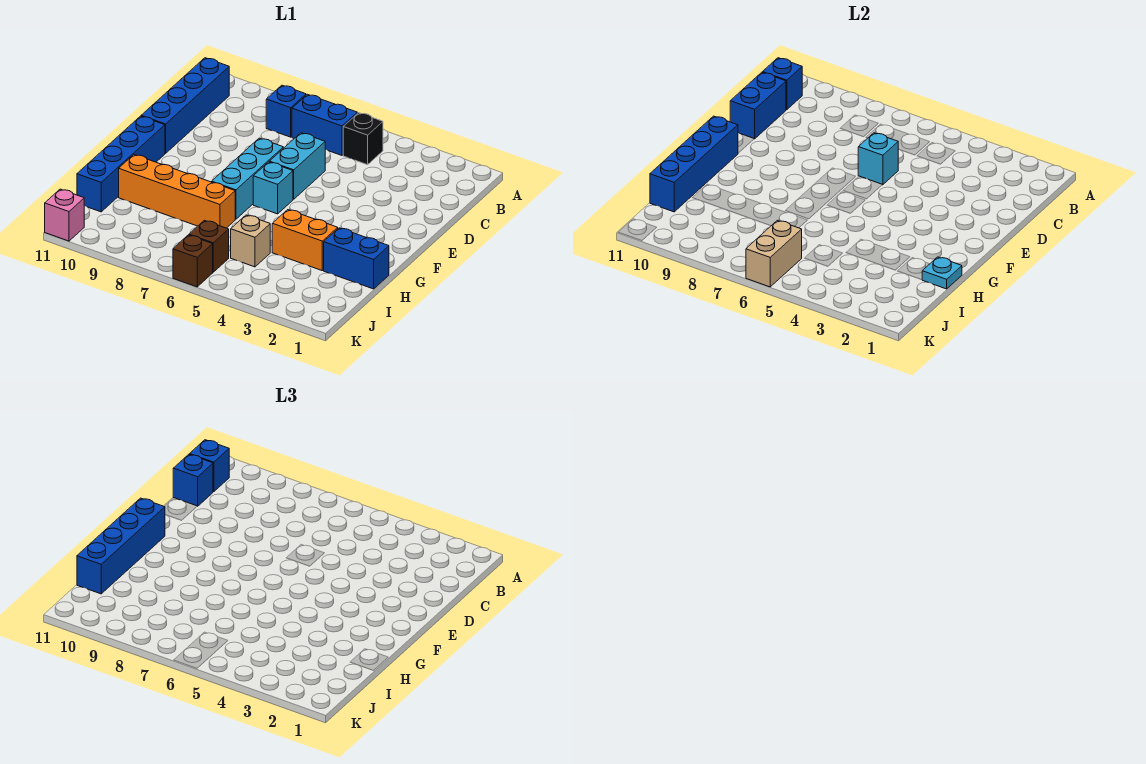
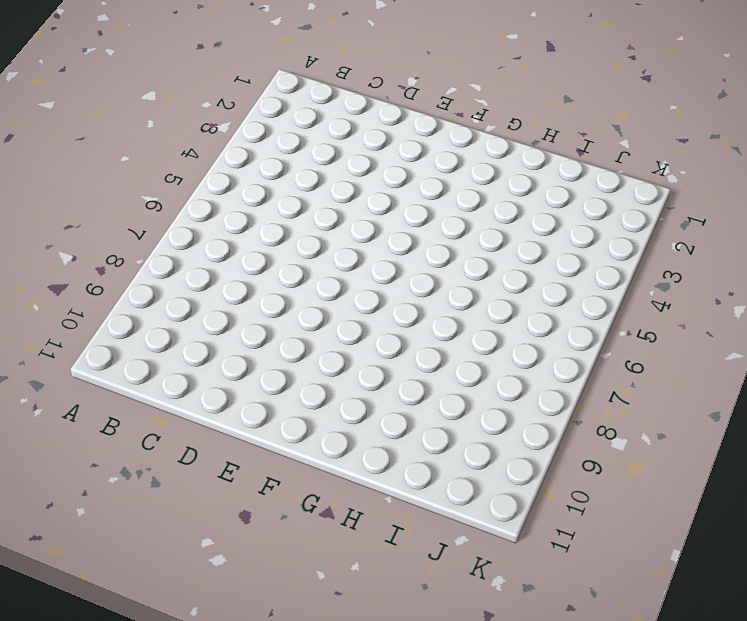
none -> black brick B5 level 1
none -> blue brick B6:B7 level 1
none -> blue brick B8 level 1

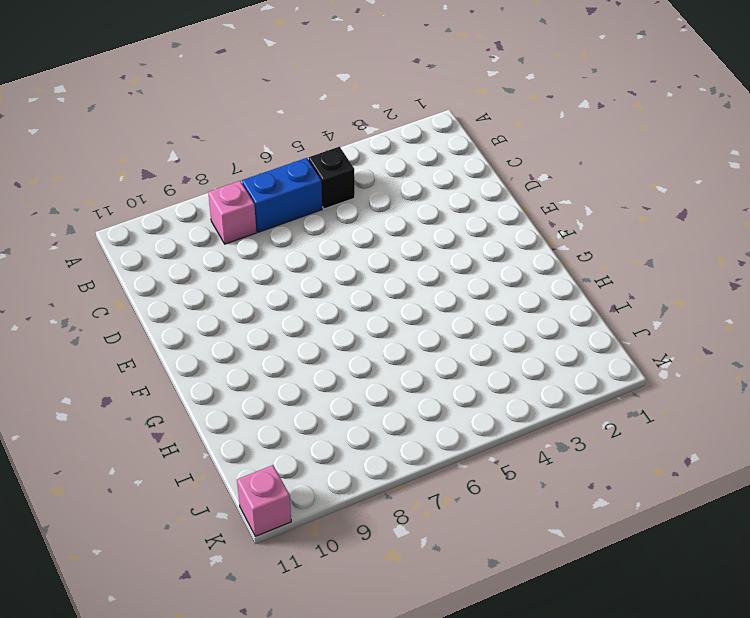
pink brick B8 level 1 -> blue brick B8 level 1
none -> blue brick B11:E11 level 1
none -> cyan brick D6:E6 level 1
none -> cyan brick E7:G7 level 1

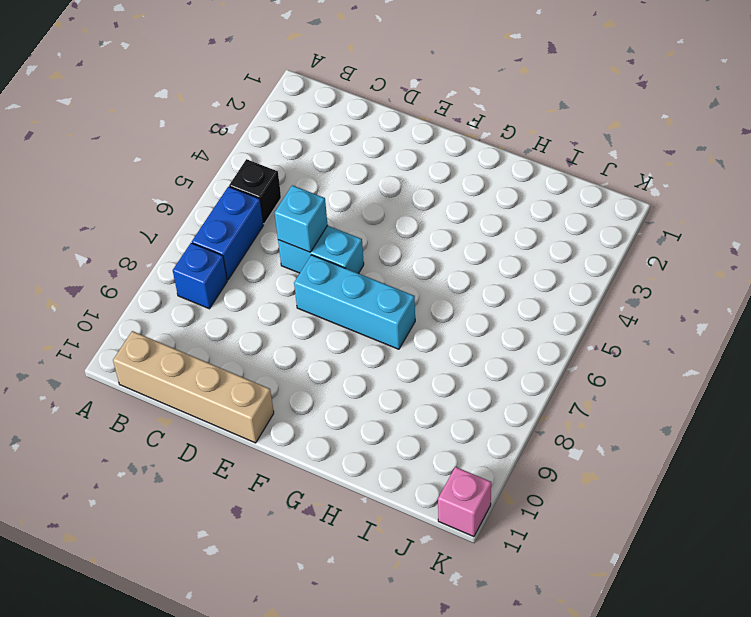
tan brick B11:E11 level 1 -> blue brick B11:E11 level 1
none -> cyan brick F6 level 1
none -> blue brick F11:I11 level 1
none -> blue brick H1:H2 level 1

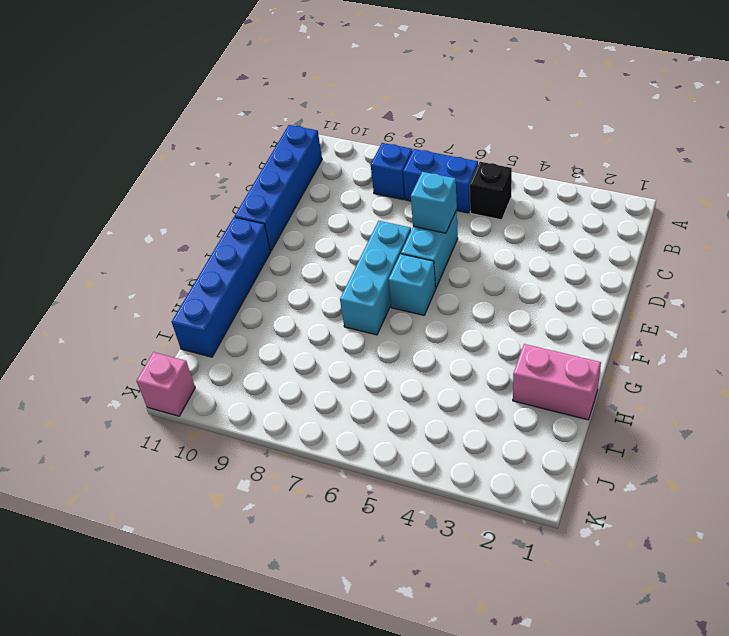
pink brick H1:H2 level 1 -> blue brick H1:H2 level 1
none -> orange brick H3:H4 level 1
none -> orange brick H7:H10 level 1
none -> tan brick I5 level 1

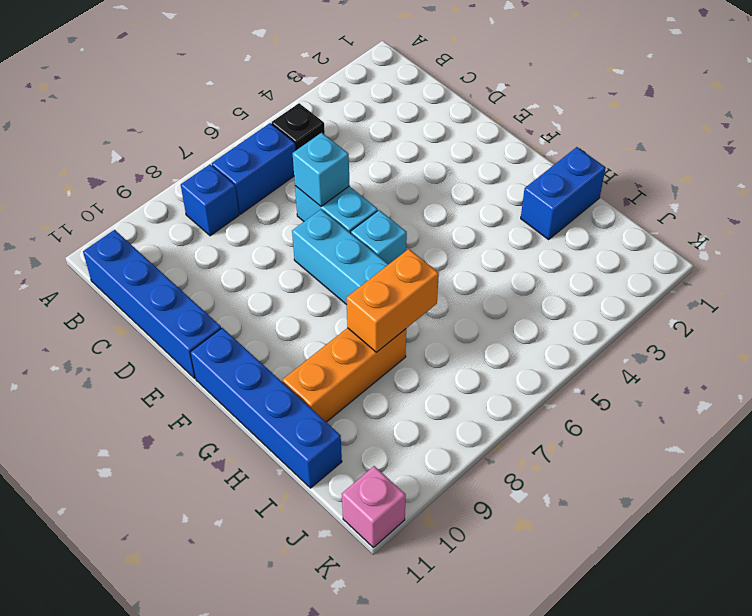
orange brick H7:H8 level 2 -> orange brick H3:H4 level 1
orange brick H8:H10 level 1 -> orange brick H7:H10 level 1
none -> tan brick I5 level 1
none -> brown brick J6 level 1
none -> brown brick K6 level 1

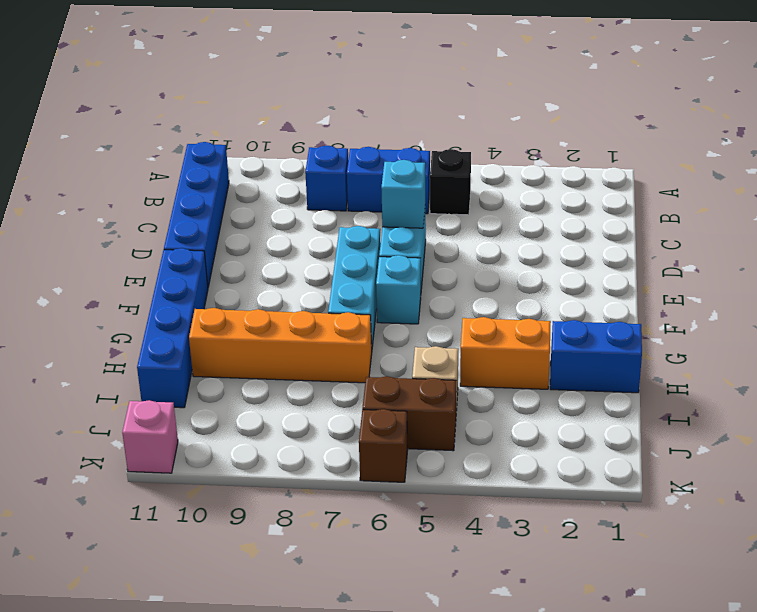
brown brick J5:J6 level 1 -> brown brick J6 level 1
none -> blue brick B11 level 2
none -> blue brick C11:D11 level 2
none -> blue brick F11:I11 level 2

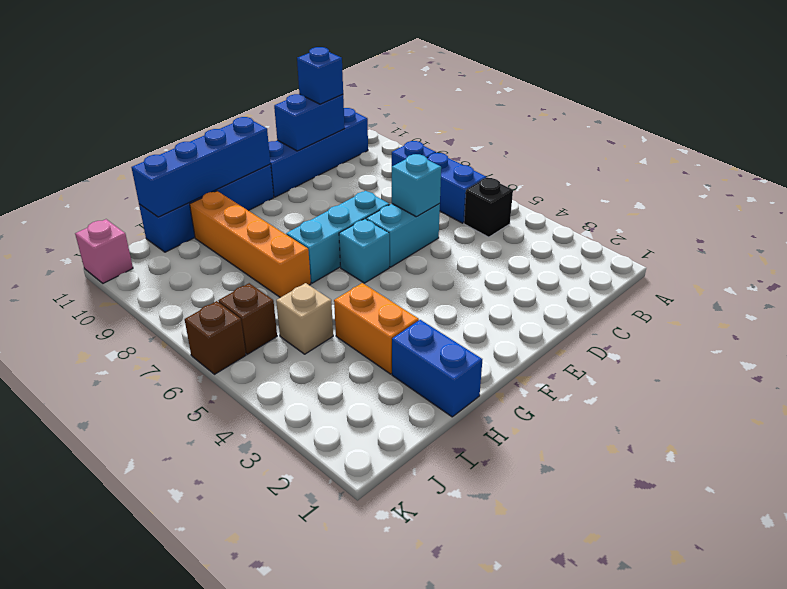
none -> blue brick B11 level 2
none -> cyan plate H1 level 2
none -> tan brick J6:K6 level 2

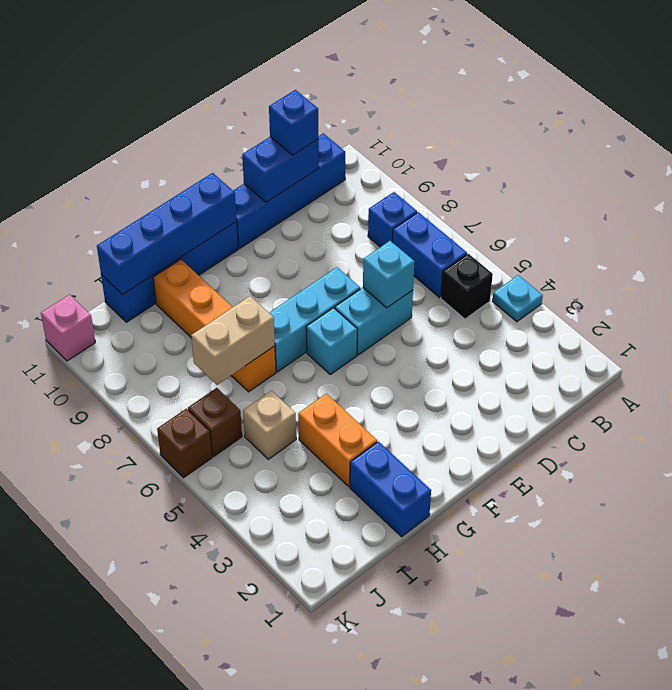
cyan plate A4 level 1 -> cyan plate H1 level 2
tan brick H7:I7 level 2 -> tan brick J6:K6 level 2
none -> blue brick B11 level 2
none -> blue brick B11 level 3
none -> blue brick F11:I11 level 3

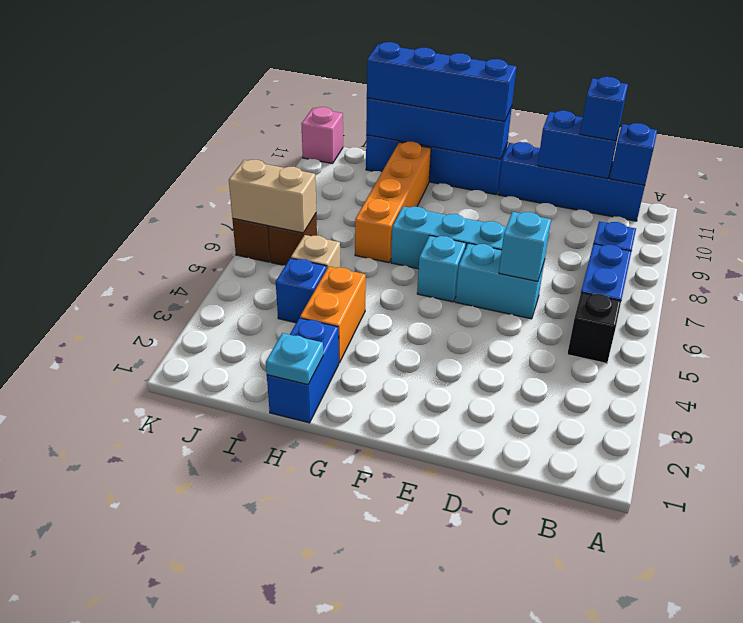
blue brick I4 level 1 -> blue brick B11 level 3

